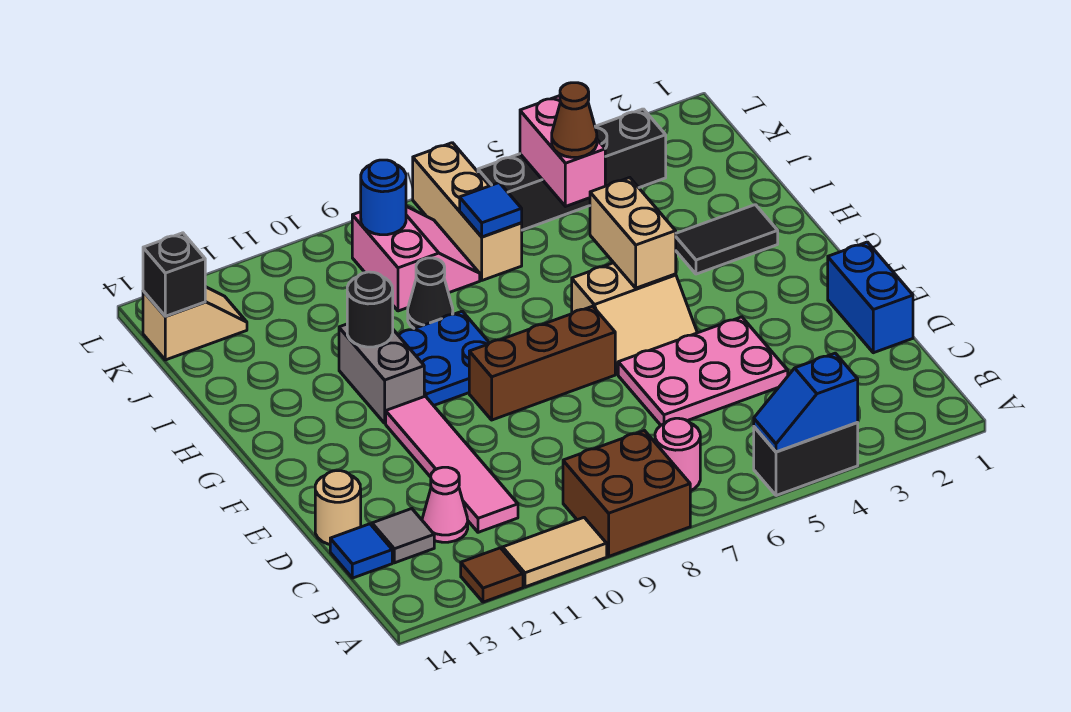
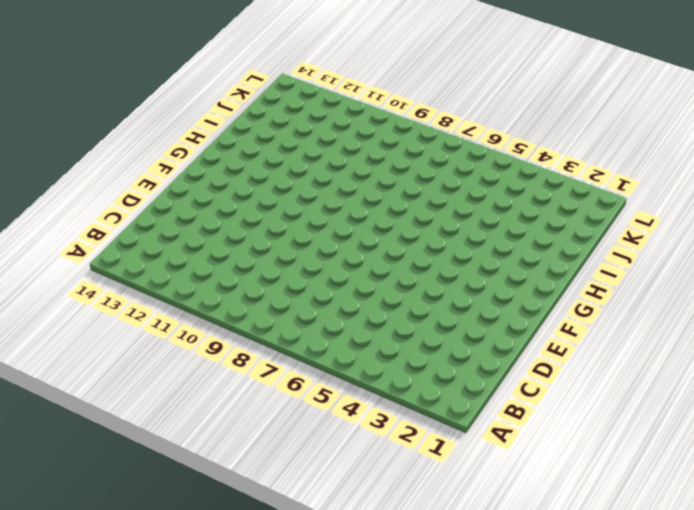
none -> black brick A4:A5 level 1
none -> brown brick A8:B9 level 1
none -> tan tile A10:A11 level 1
none -> brown tile A12 level 1

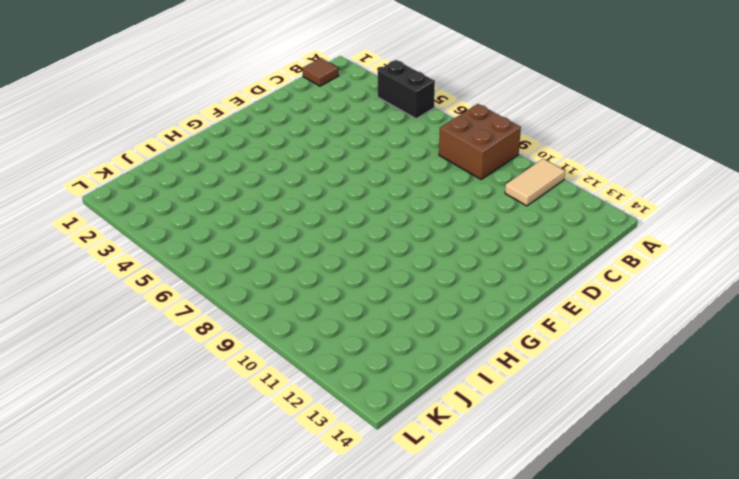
tan tile A11:B11 level 1 -> tan tile A10:A11 level 1
brown tile B1 level 1 -> brown tile A12 level 1
none -> pink round brick B7 level 1
none -> pink tile C11:F11 level 1
none -> pink cone C12 level 1
none -> grey tile C13 level 1

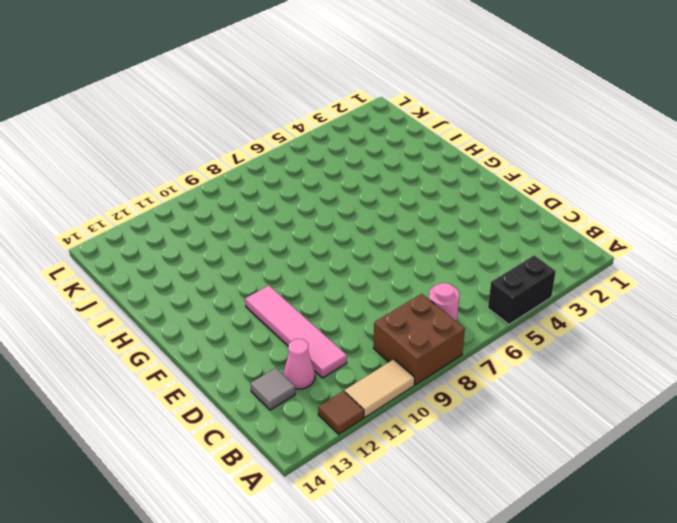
none -> blue tile C14 level 1
none -> blue brick D1:E1 level 1
none -> pink plate D4:E6 level 1
none -> tan round brick D14 level 1

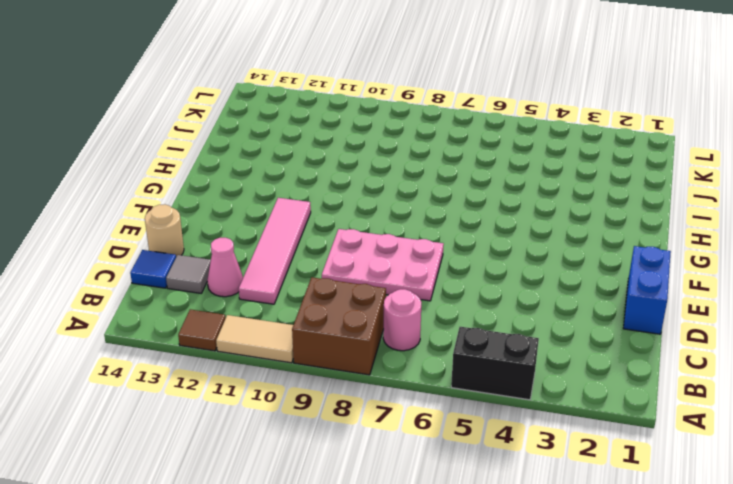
pink plate D7:E9 level 1 -> pink plate D4:E6 level 1
none -> tan slope F5:G6 level 1 top G
none -> brown brick F7:F9 level 1
none -> blue plate G9:H10 level 1
none -> grey brick G11:H11 level 1

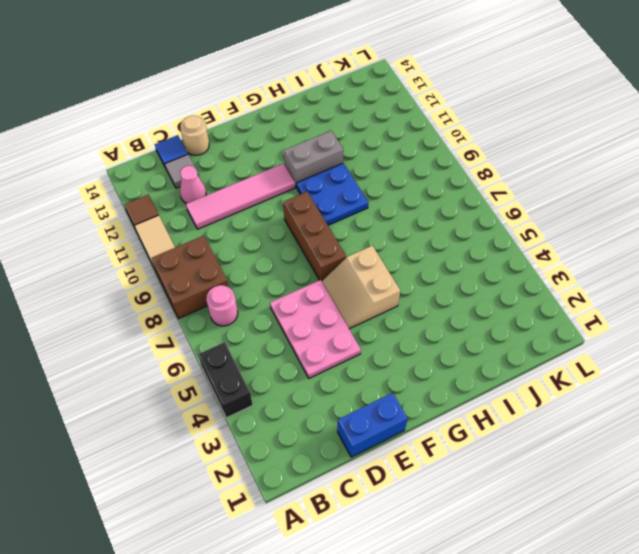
none -> black tile H2:H3 level 1
none -> black cone I9 level 1
none -> tan brick J7:L7 level 1
none -> pink slope J8:K9 level 1 top 9

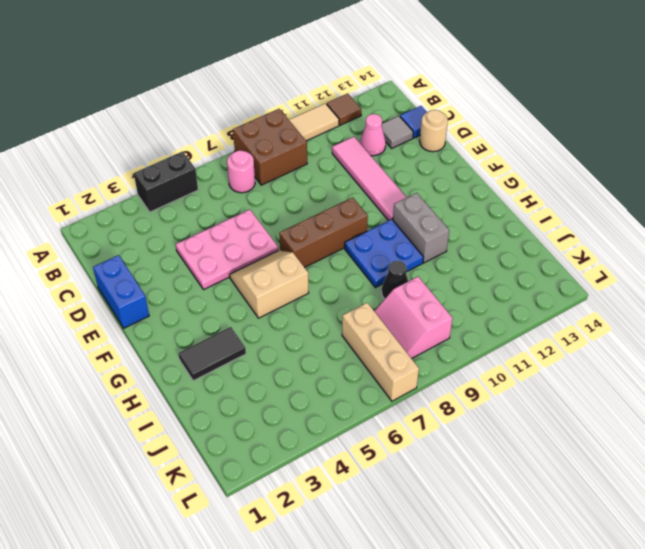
none -> black brick K3:K6 level 1
none -> tan slope K13:K14 level 1 top 14
none -> blue slope A4:A5 level 2 top 4
none -> tan brick G5:H5 level 2

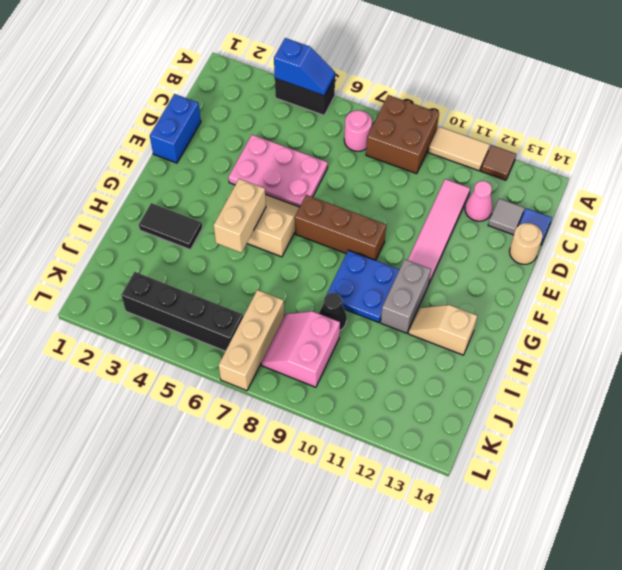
tan slope H12:H13 level 1 top 13 -> tan slope K13:K14 level 1 top 14
none -> black round brick H11 level 2
none -> pink brick J5:K5 level 2
none -> blue tile J7 level 2
none -> blue round brick K9 level 2

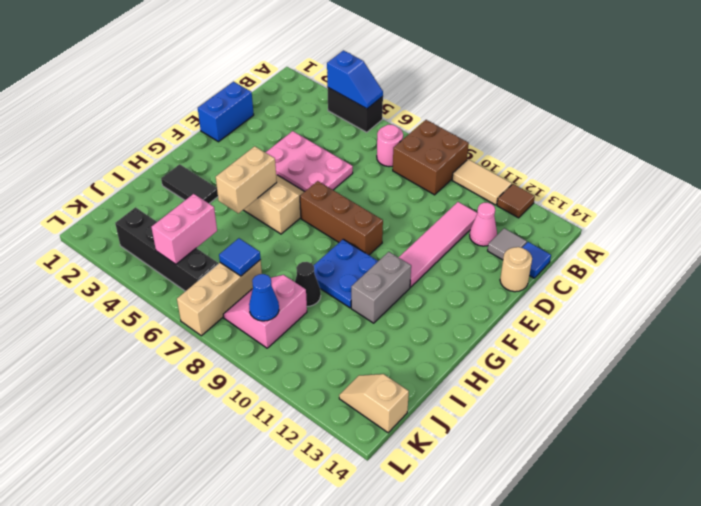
blue cone K9 level 2 -> blue round brick K9 level 2
none -> black round brick H11 level 2
none -> black brick K14 level 2
none -> brown cone J5 level 3

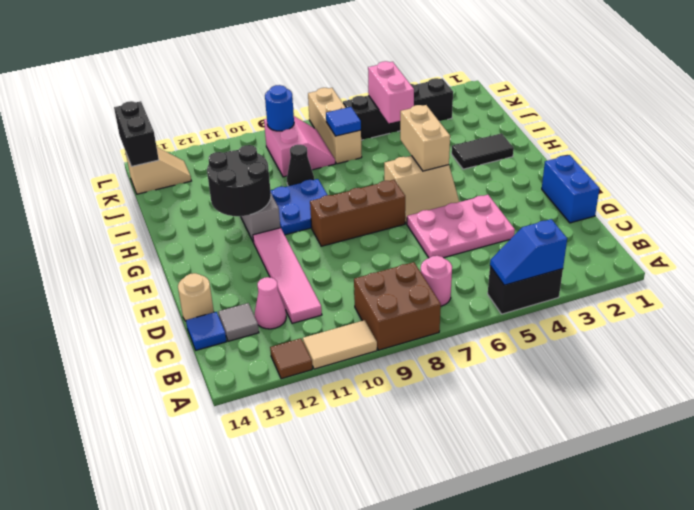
black round brick G11:H12 level 2 -> black round brick H11 level 2
black brick K14:L14 level 2 -> black brick K14 level 2
none -> brown cone J5 level 3

